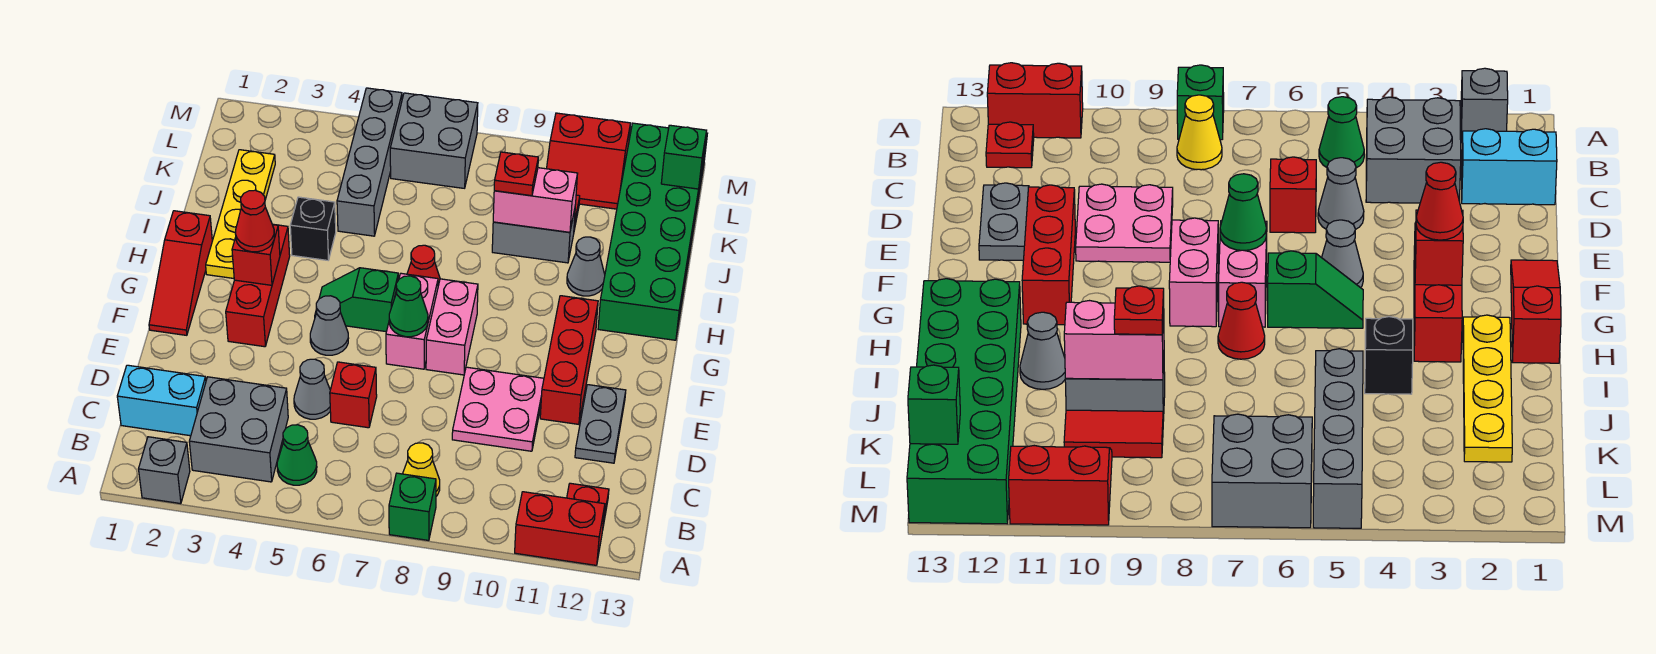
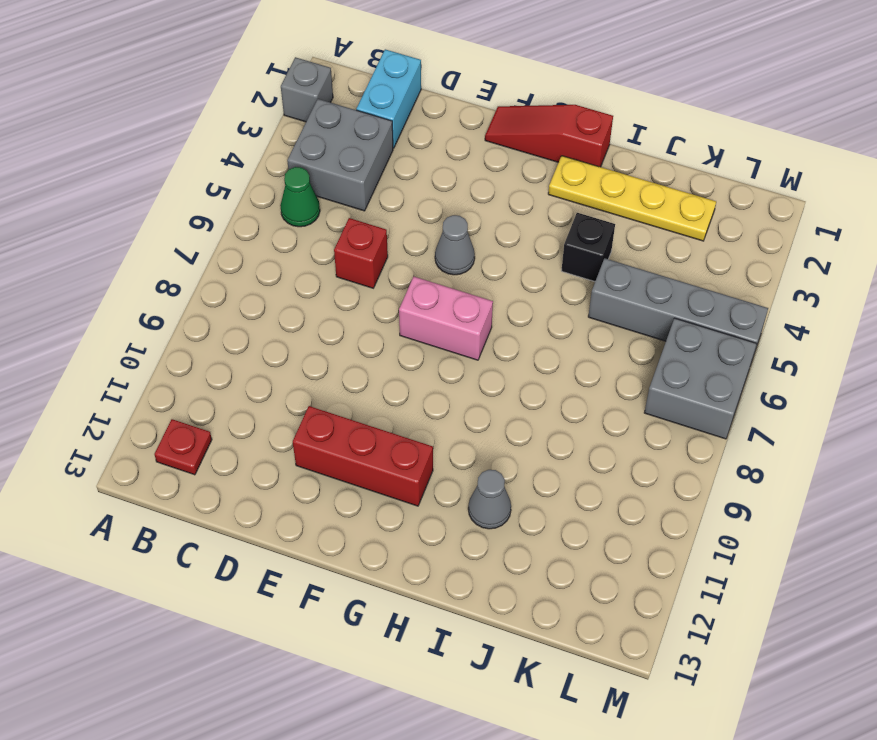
none -> green brick A8 level 1
none -> red brick A11:A12 level 1
none -> yellow cone B8 level 1
none -> grey cone D5 level 1

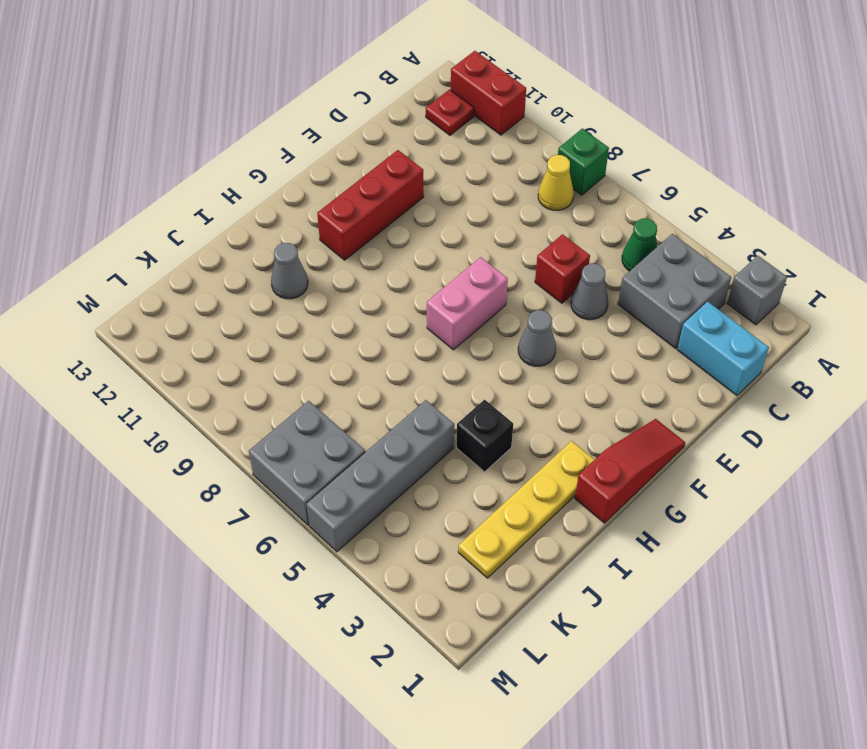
none -> pink plate D9:E10 level 1
none -> grey plate D12:E12 level 1
none -> red brick F3:H3 level 1
none -> pink brick F8:G8 level 1

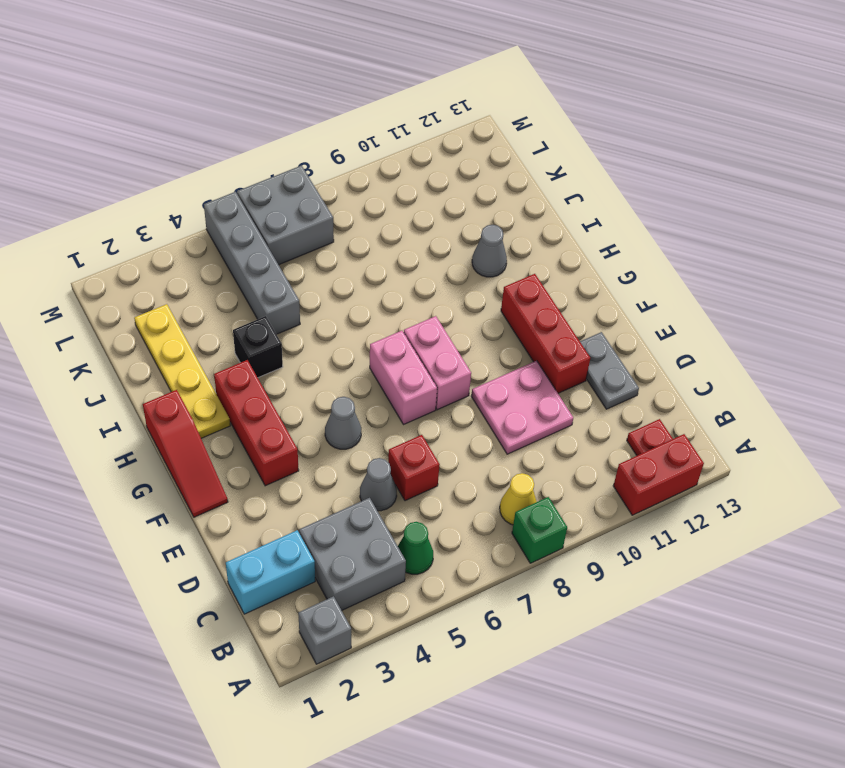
none -> green slope G5:G6 level 1 top 6
none -> red cone H7 level 1
none -> green brick H12:M13 level 1
none -> grey brick J9:J10 level 1

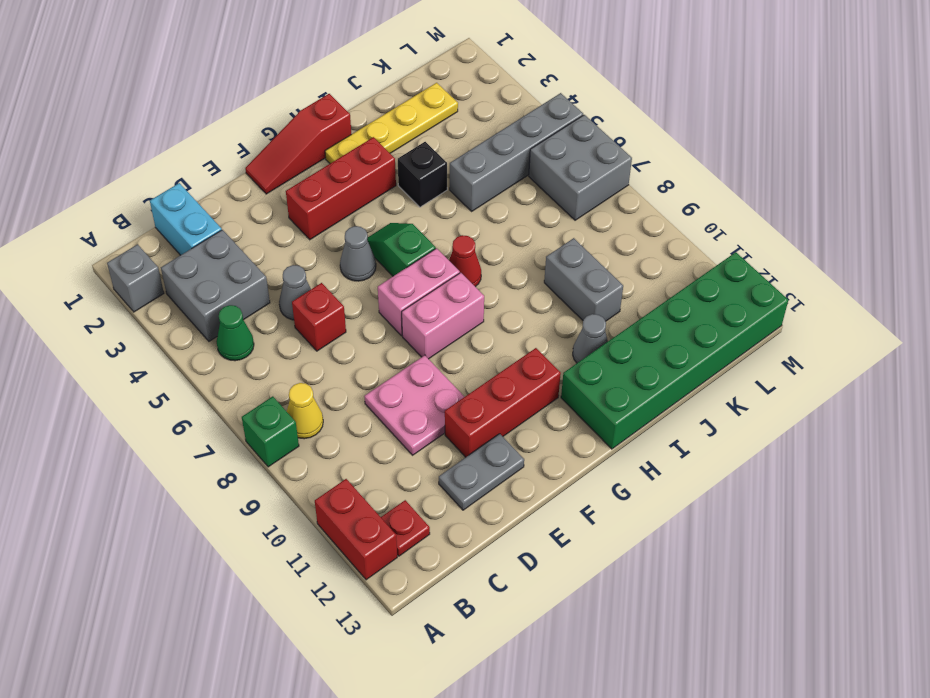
none -> red tile K9:K10 level 1
none -> red slope L10:M11 level 1 top M
none -> green cone F7 level 2
none -> red brick G3 level 2

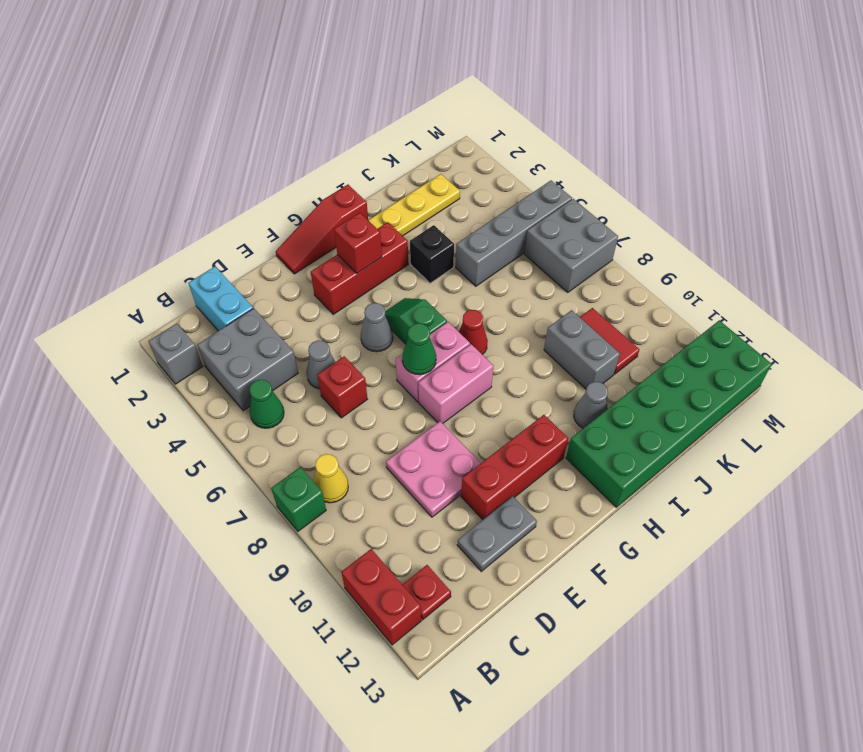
none -> red slope L10:M11 level 1 top M
none -> pink brick J9:J10 level 2
none -> green brick L13 level 2
none -> red cone G3 level 3

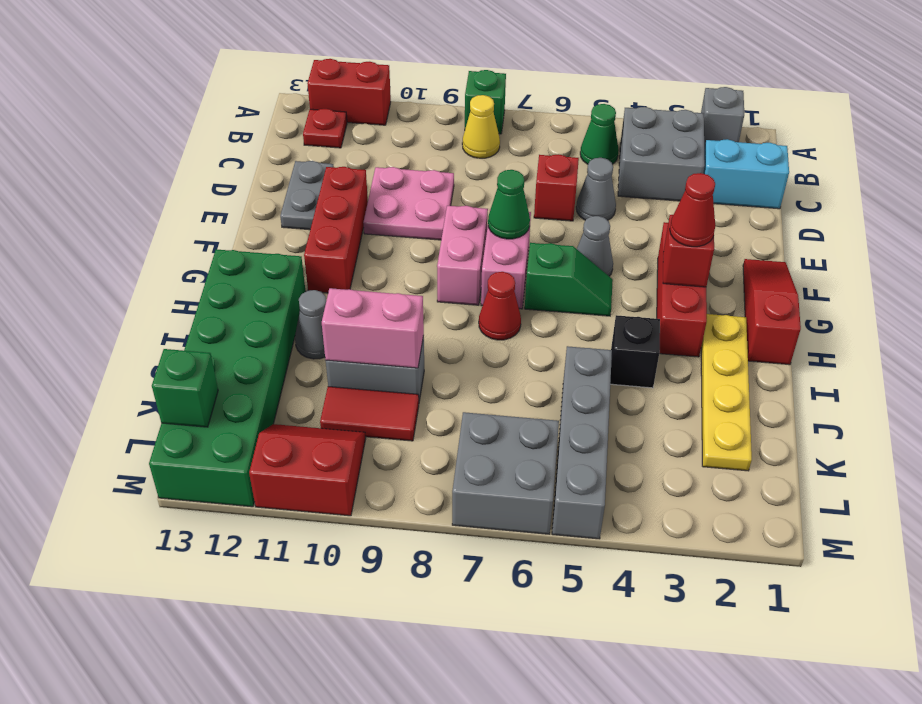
none -> red plate J9 level 3

